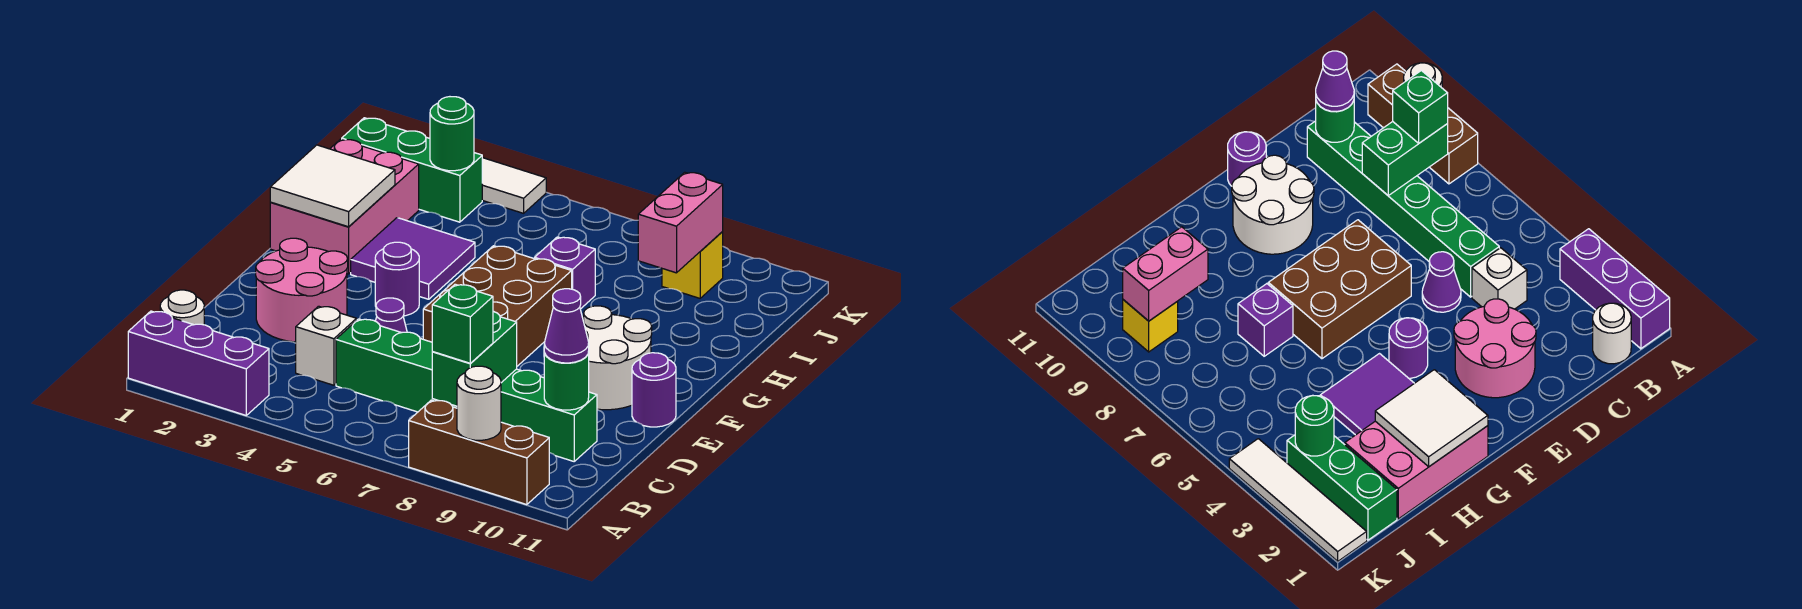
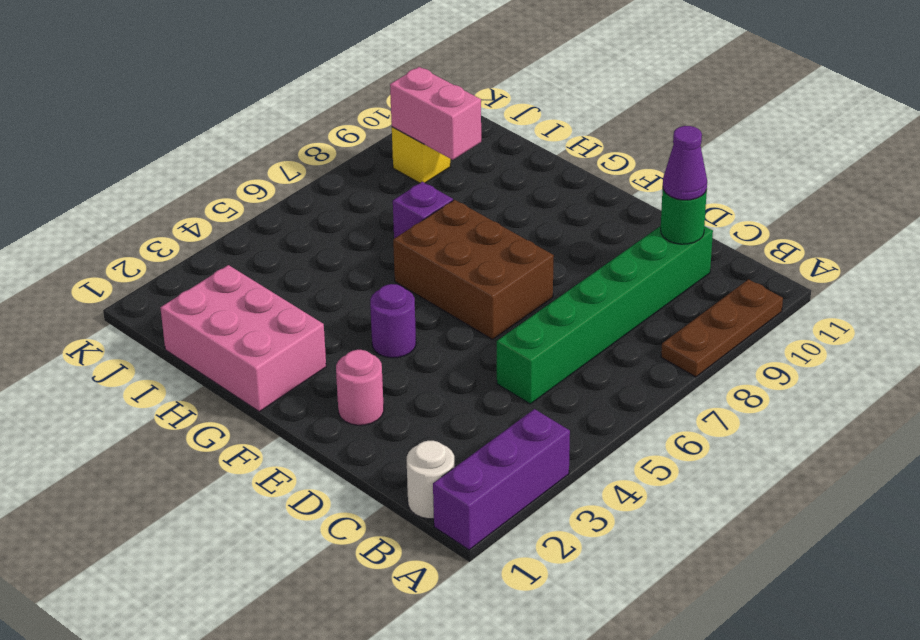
brown plate A8:A10 level 1 -> brown brick A8:A10 level 1
pink round brick E2 level 1 -> pink round brick D2:E3 level 1
none -> white brick C4 level 1
none -> purple cone D5 level 1
none -> white round brick E9:F10 level 1

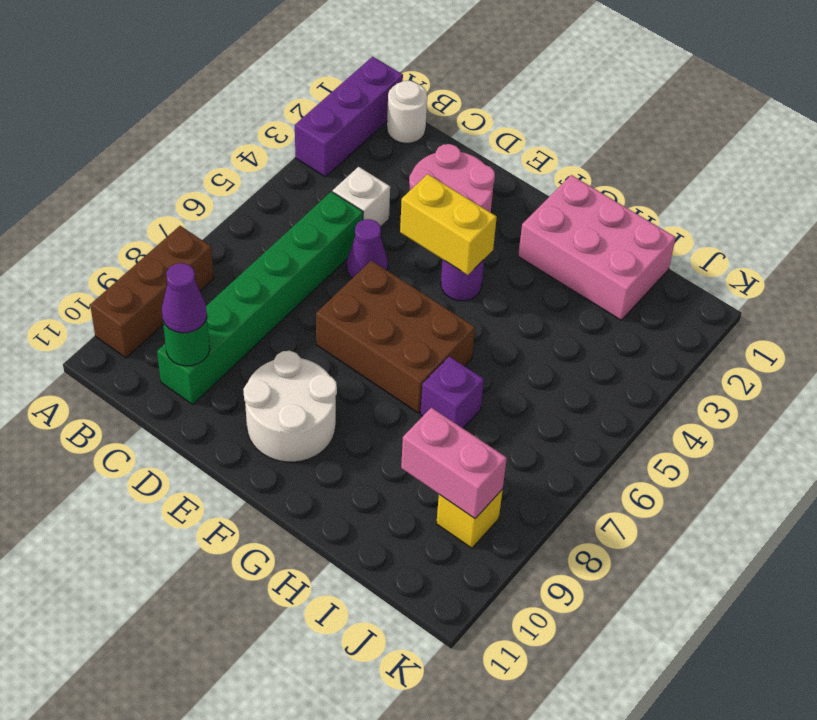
yellow brick E4:F4 level 2 -> none
none -> purple round brick E11 level 1
none -> purple tile G3:H4 level 1
none -> green brick J1:J3 level 1

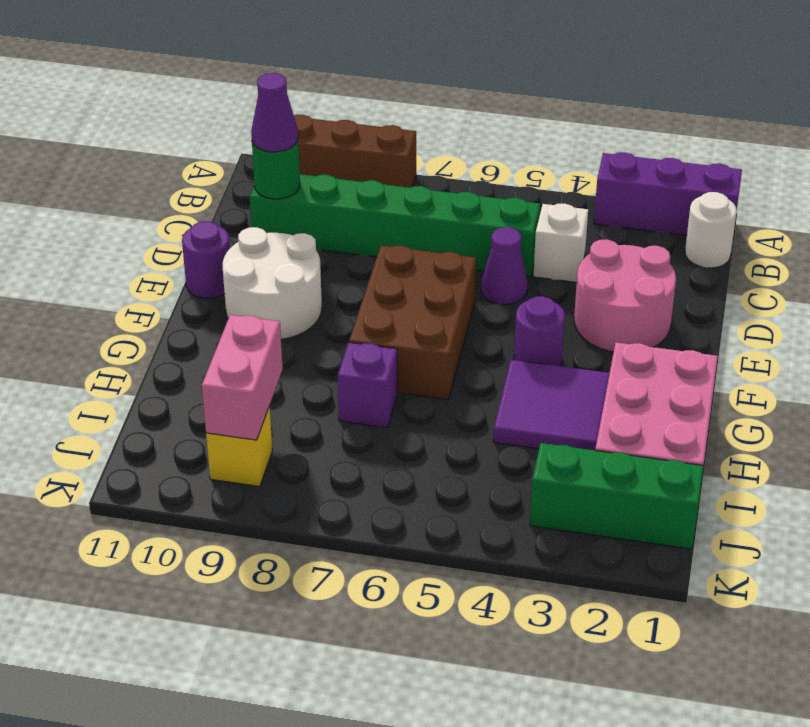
none -> white tile K1:K4 level 1
none -> white round brick A9 level 2
none -> green brick B8:C8 level 2

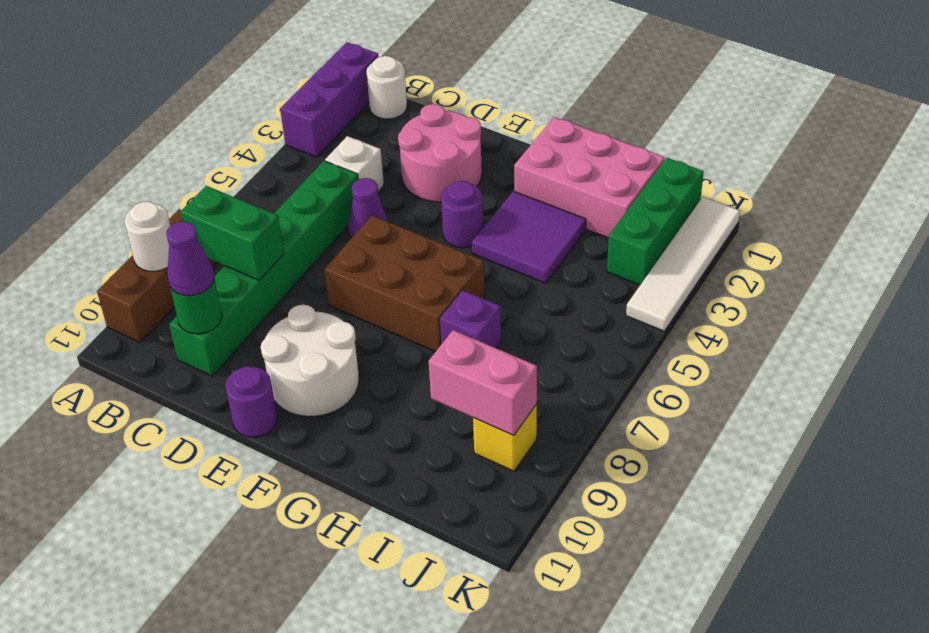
none -> white tile G1:H2 level 2
none -> green round brick J3 level 2
none -> green brick B8 level 3

